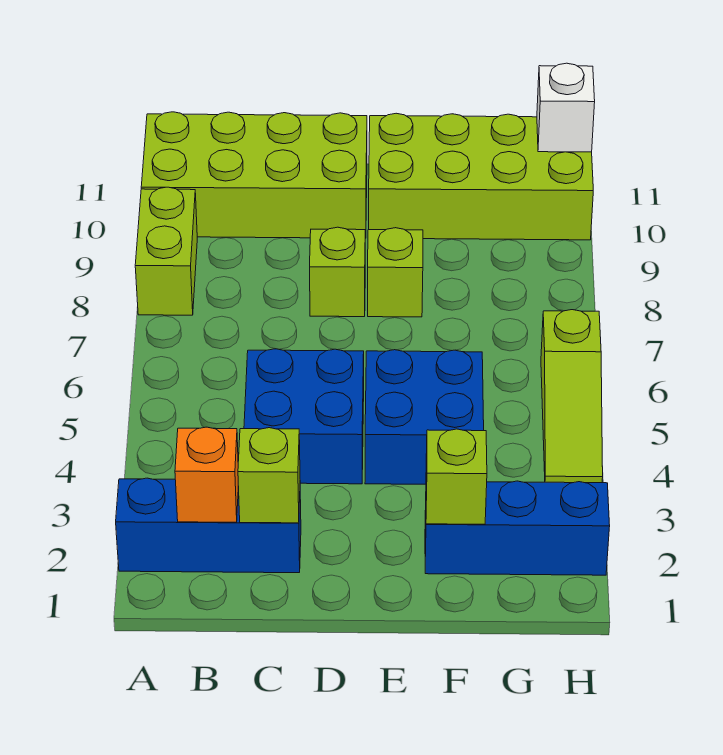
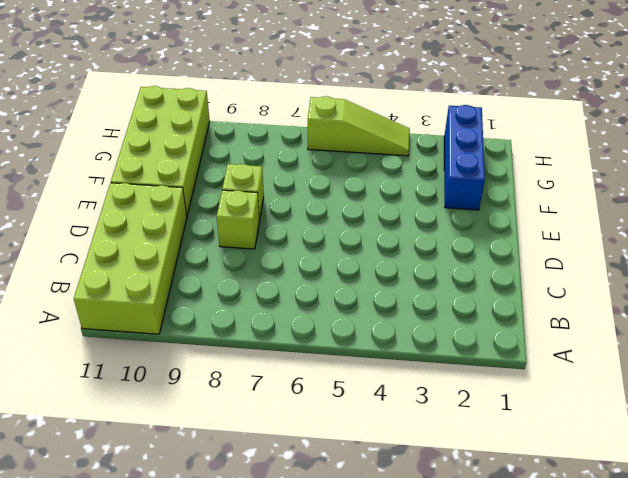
none -> blue brick A2:C2 level 1
none -> lime brick A8:A9 level 1
none -> blue brick C4:D5 level 1

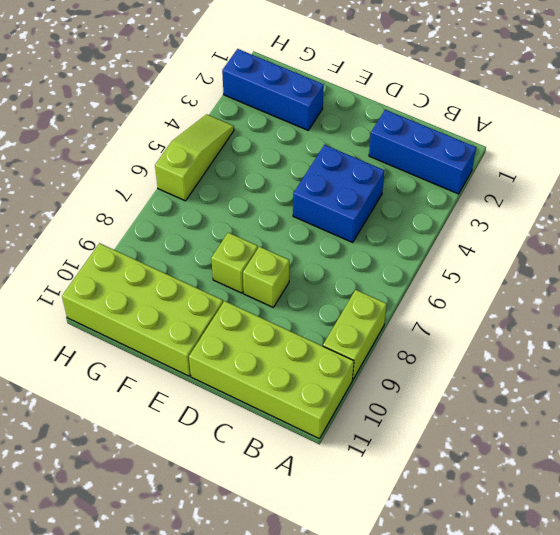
none -> blue brick E4:F5 level 1
none -> orange brick B2 level 2
none -> lime brick C2 level 2

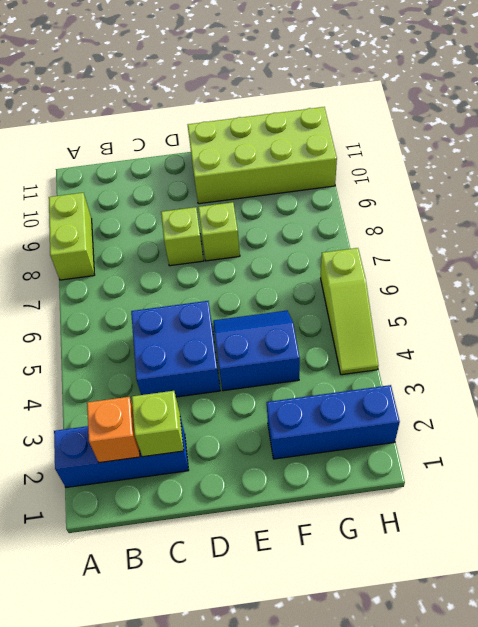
blue slope E4:F5 level 1 top 4 -> blue brick E4:F5 level 1
none -> lime brick A10:D11 level 1
none -> lime brick F2 level 2
none -> white brick H11 level 2

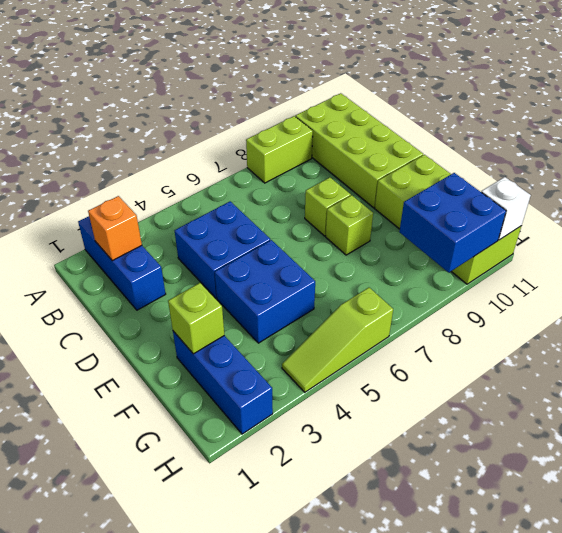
blue brick G9:H10 level 2 -> none
none -> lime brick C2 level 2

